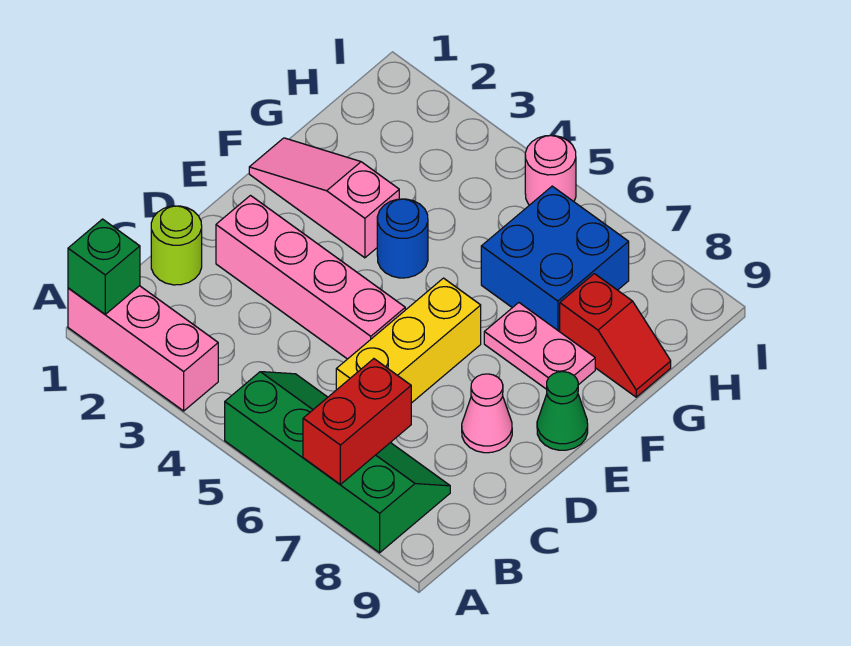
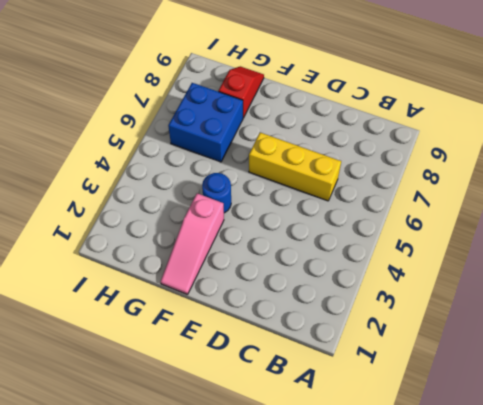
none -> pink brick A1:A3 level 1
none -> green slope A5:B8 level 1 top A
none -> lime round brick C1 level 1

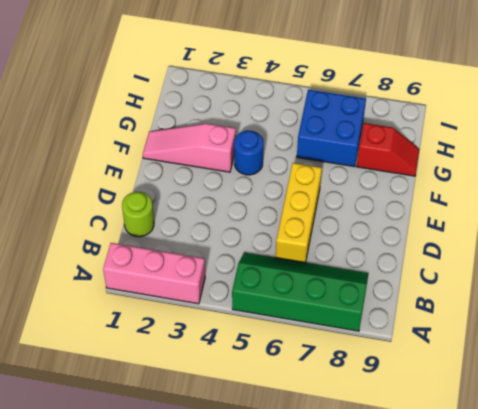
none -> pink brick D2:D5 level 1
none -> pink cone D8 level 1
none -> green cone E9 level 1

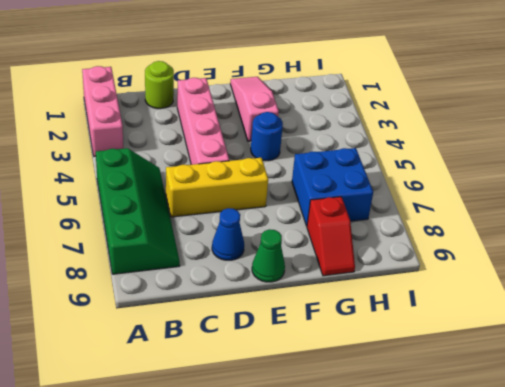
blue cone D8 level 1 -> pink cone D8 level 1
none -> pink plate F7:F8 level 1
none -> pink round brick I5 level 1
none -> green brick A1 level 2

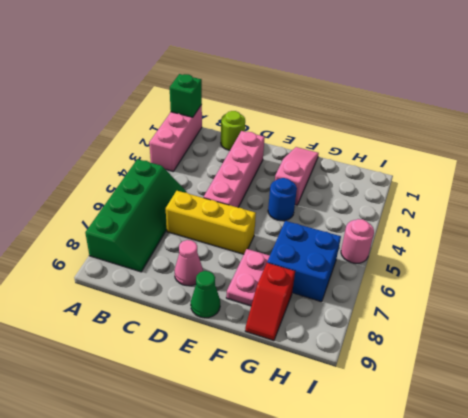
none -> red brick A7:B7 level 2

